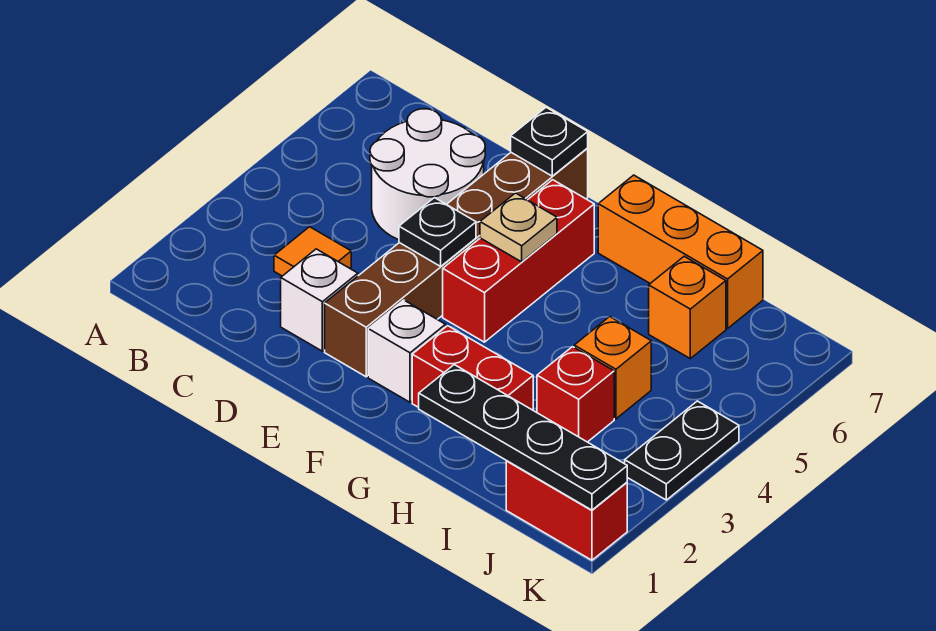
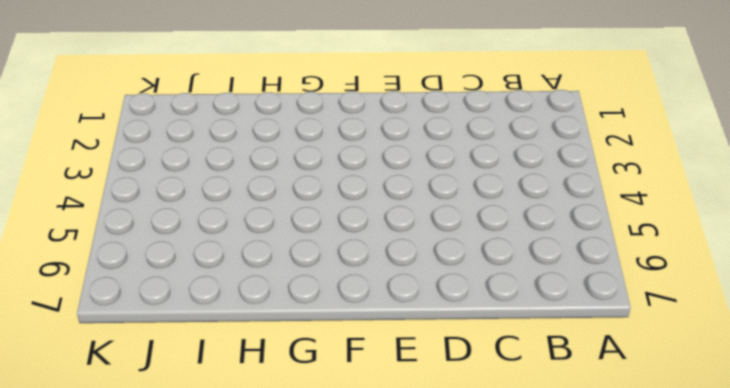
none -> orange tile C3 level 1
none -> white round brick C5:D6 level 1
none -> white brick D2 level 1

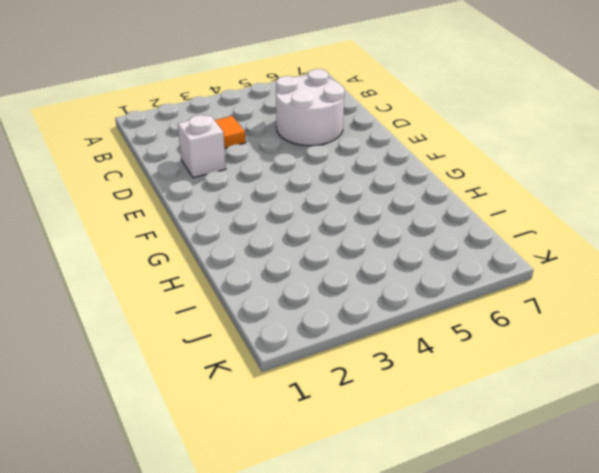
none -> brown brick E2:E7 level 1
none -> white brick F2 level 1
none -> red brick F4:F6 level 1

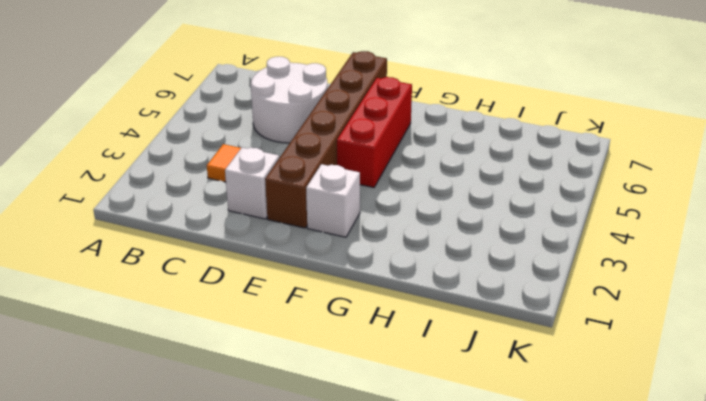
none -> red brick G2:H2 level 1
none -> orange brick G7:I7 level 1
none -> red brick I3 level 1

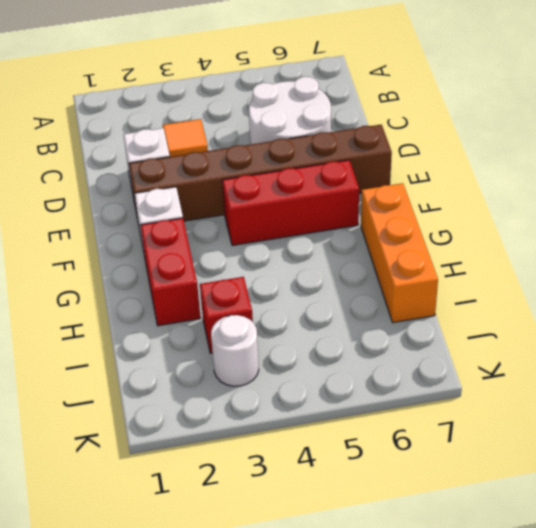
white round brick J3 level 1 -> none
none -> orange brick I4 level 1
none -> orange brick I6 level 1
none -> red brick J1:K1 level 1

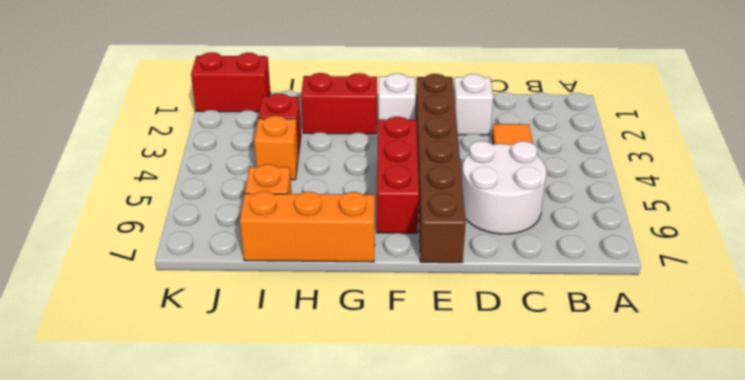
none -> black plate K3:K4 level 1
none -> black plate E4 level 2
none -> black plate E7 level 2

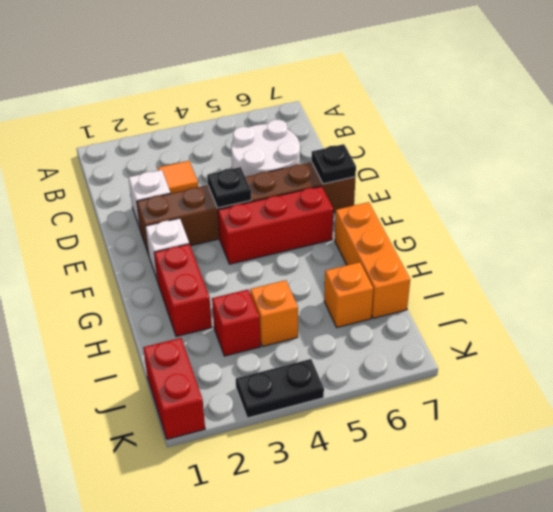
none -> tan plate F5 level 2
none -> black plate H1:K1 level 2

